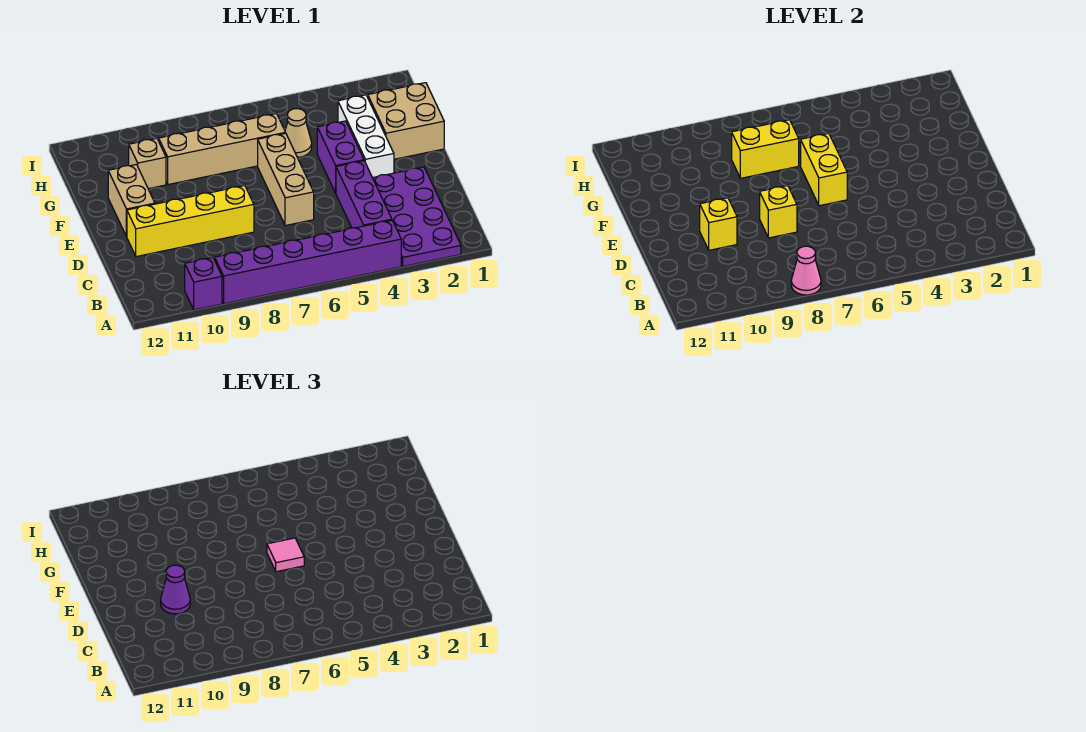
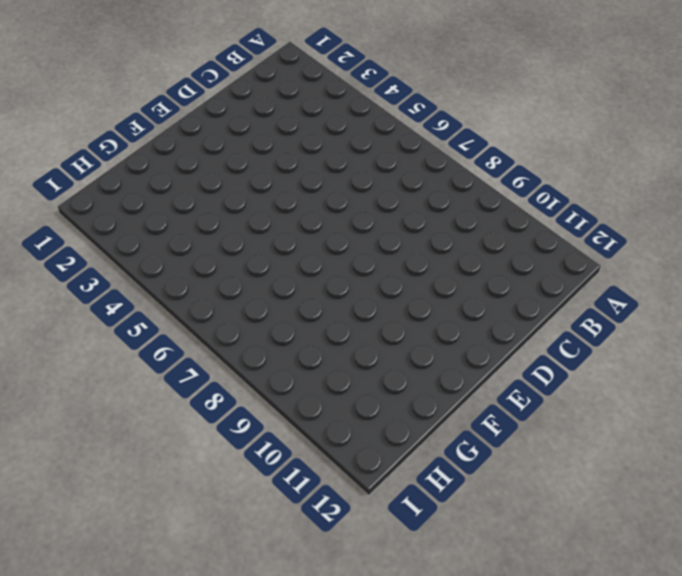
none -> purple plate A2:D3 level 1
none -> purple brick A4:A9 level 1
none -> purple brick A10 level 1

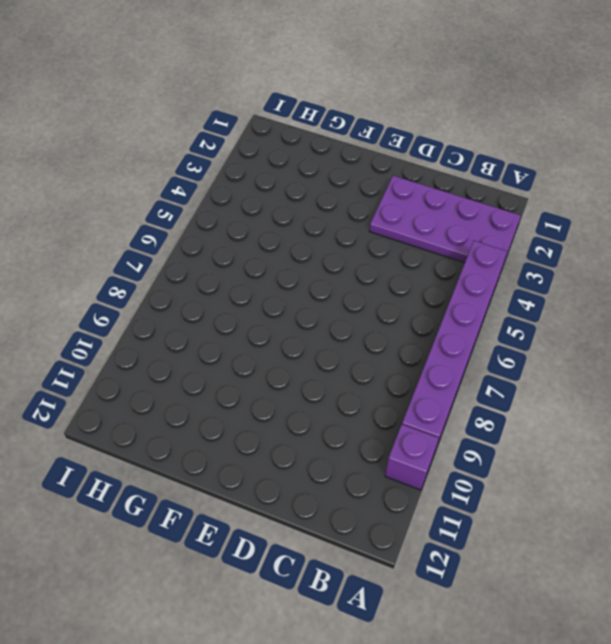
none -> purple brick B4:D4 level 1
none -> tan brick D6:F6 level 1
none -> yellow brick D8:D11 level 1

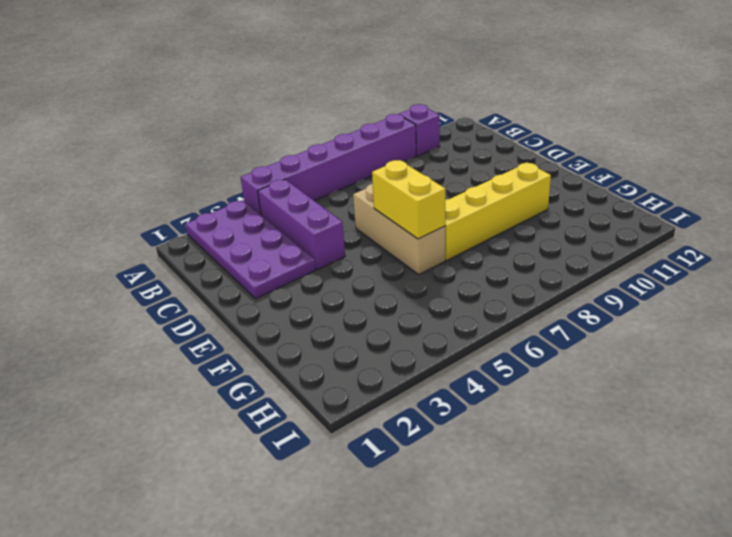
yellow brick F7:F10 level 1 -> yellow brick D8:D11 level 1
none -> white brick E3:G3 level 1
none -> purple brick E4:F4 level 1
none -> tan brick E11:F11 level 1

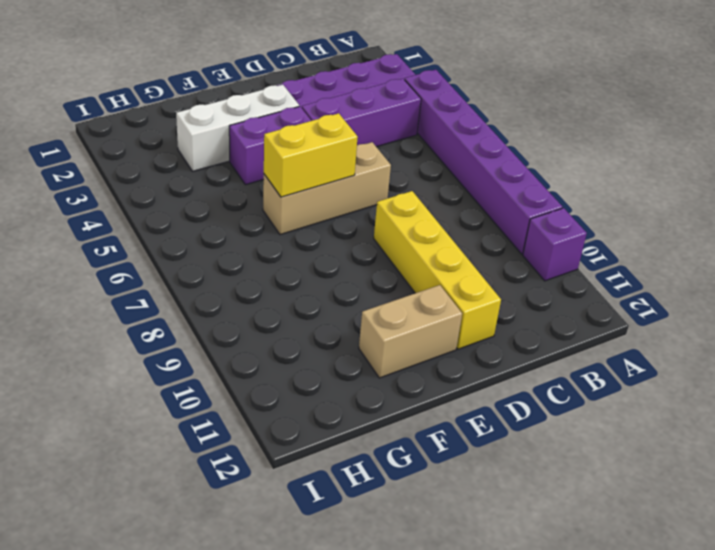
none -> tan brick F1:G2 level 1
none -> tan cone G5 level 1
none -> tan brick G6:G9 level 1

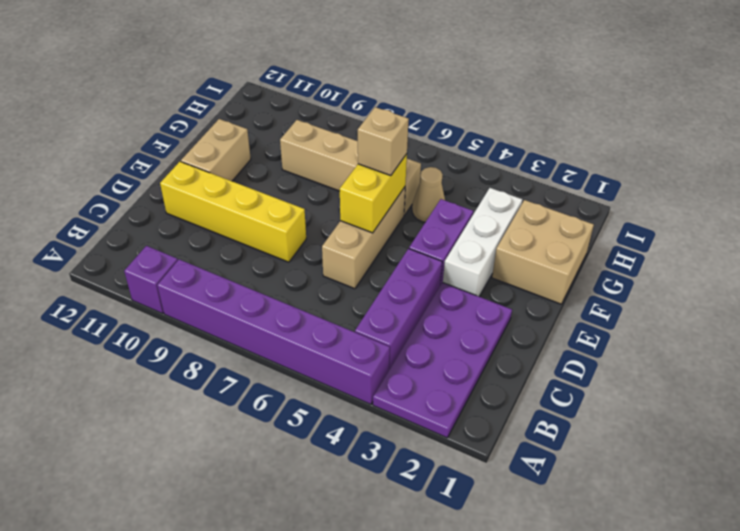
tan brick F6 level 3 -> tan brick G10 level 1
none -> pink cone A8 level 2
none -> yellow brick D8 level 2
none -> yellow brick D10 level 2

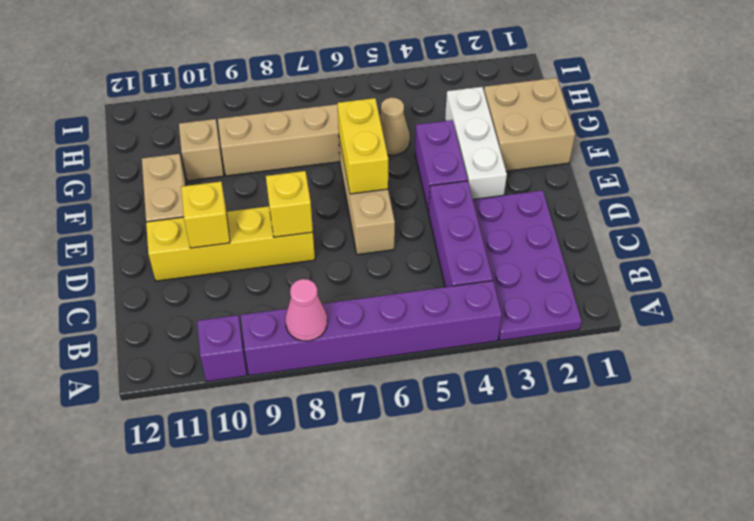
none -> yellow brick G7:G8 level 2
none -> purple cone D10 level 3
none -> pink tile E6 level 3

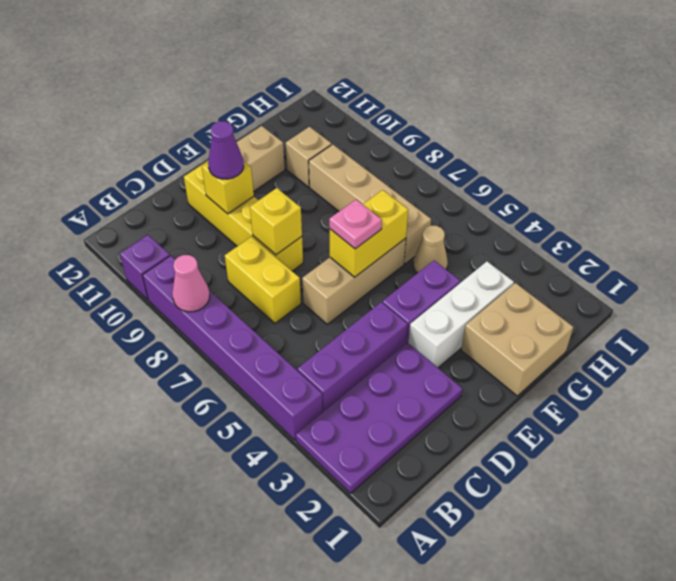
yellow brick C7:C8 level 1 -> yellow brick G7:G8 level 2
pink plate E6 level 3 -> pink tile E6 level 3

